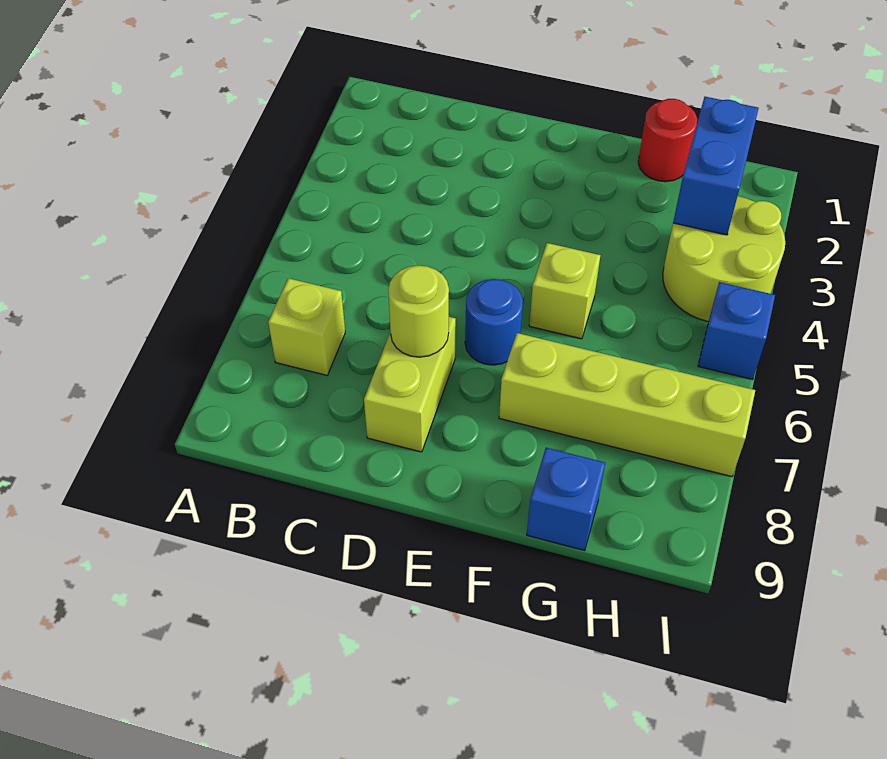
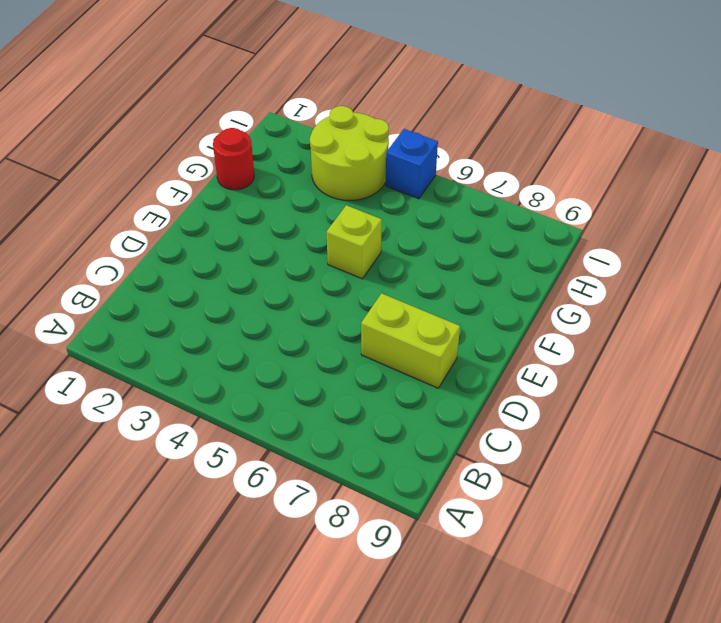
none -> lime brick B7 level 1
none -> blue round brick E6 level 1

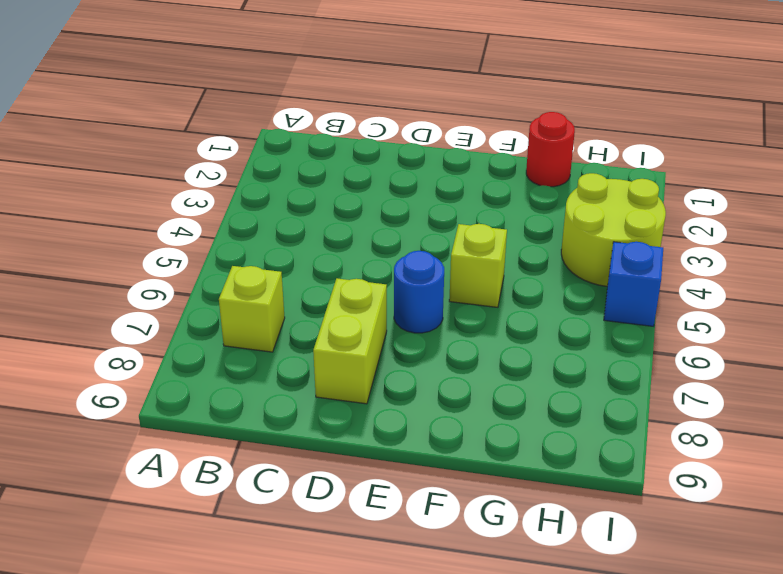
none -> lime brick F7:I7 level 1
none -> blue brick G9 level 1

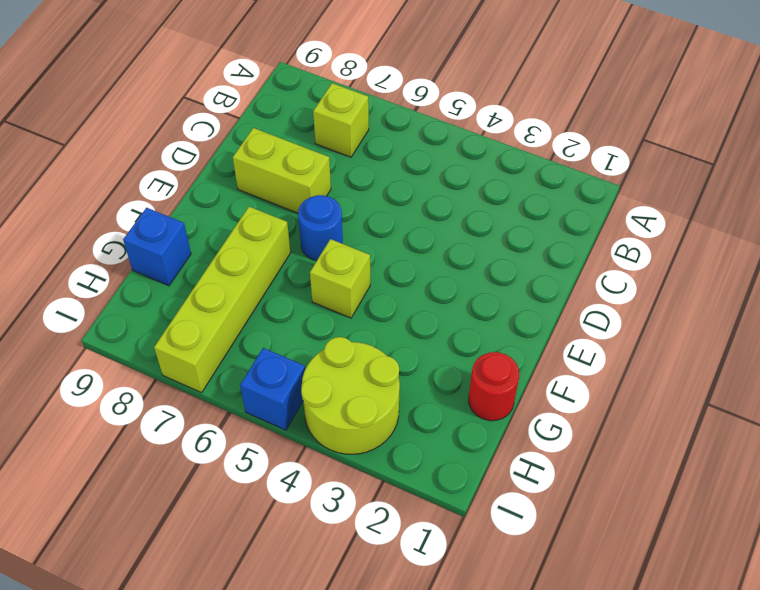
none -> lime round brick D7 level 2
none -> blue brick H2:H3 level 2

